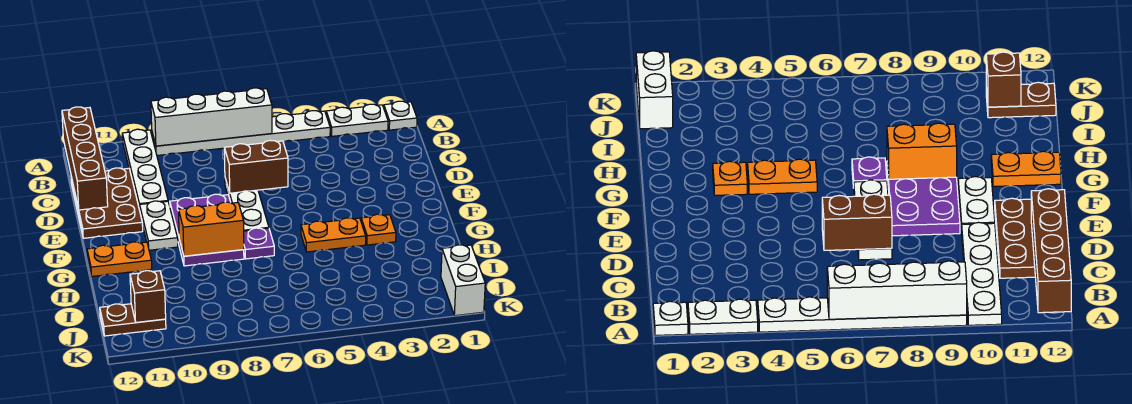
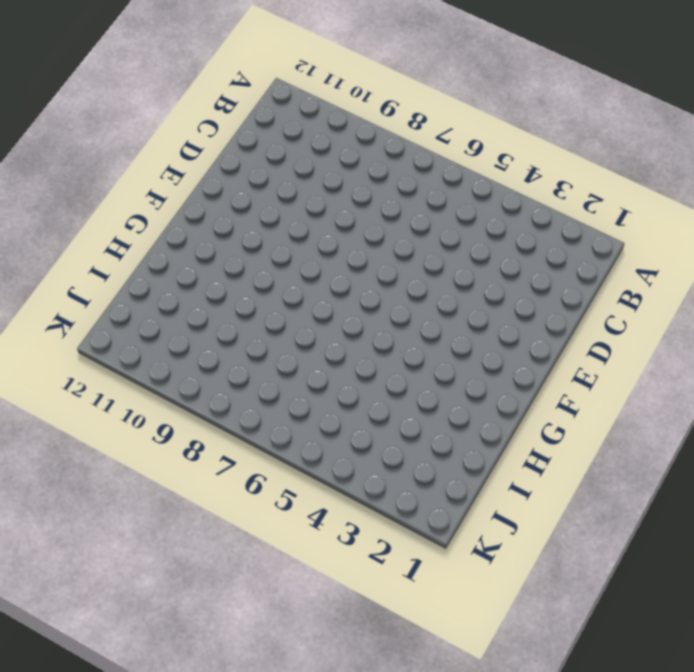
none -> white plate A1 level 1
none -> white plate A2:A3 level 1
none -> white plate A4:A9 level 1

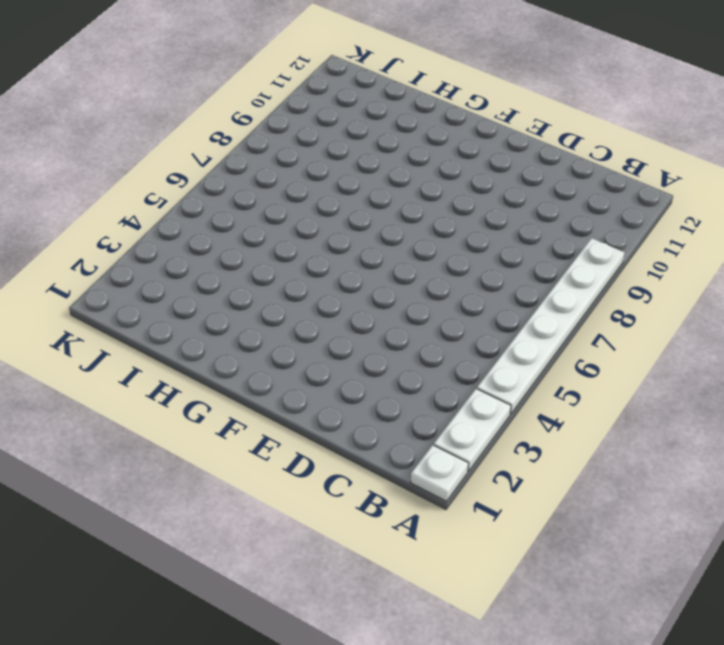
none -> white plate A10:D10 level 1
none -> brown plate C11:E12 level 1
none -> white plate D7:F7 level 1

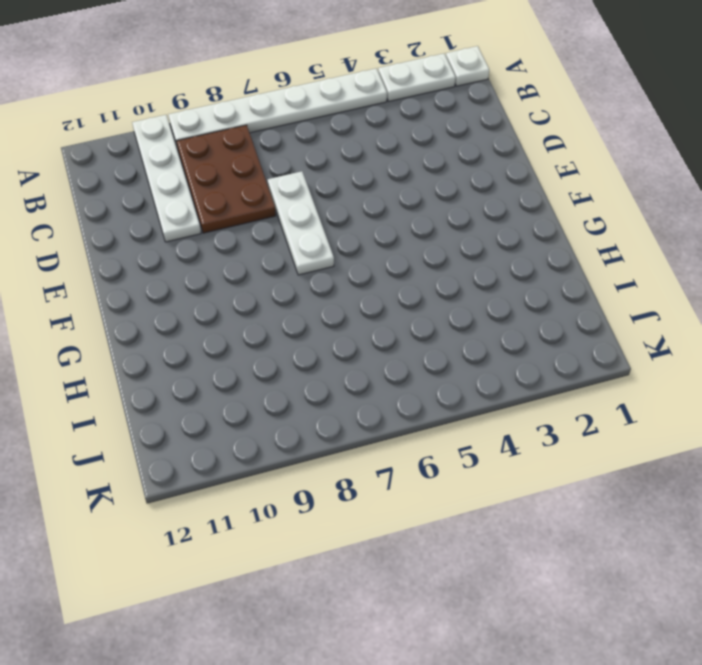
brown plate B8:D9 level 1 -> brown plate C11:E12 level 1
none -> purple plate E8:G9 level 1
none -> white plate E10:F10 level 1
none -> orange plate G3 level 1

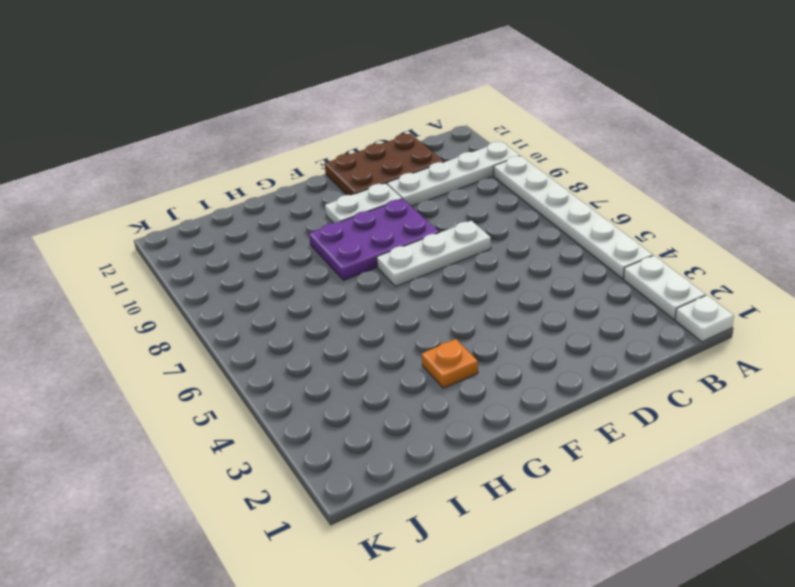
none -> orange plate G4:G5 level 1
none -> purple plate G7 level 1
none -> orange plate G11:G12 level 1

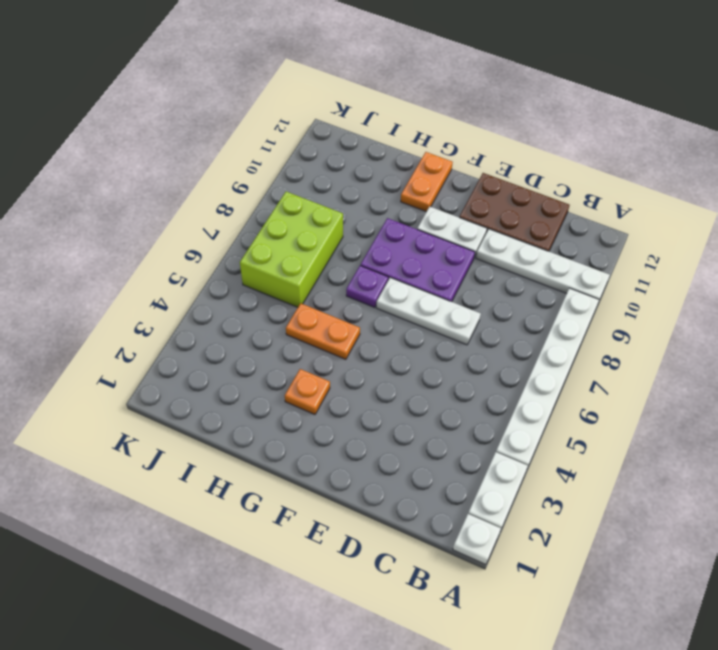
orange plate G5:H5 level 1 -> orange plate G4:G5 level 1
lime brick I6:J8 level 1 -> none
none -> white brick J1:K1 level 1
none -> brown plate J11:J12 level 1
none -> white brick A6:A9 level 2

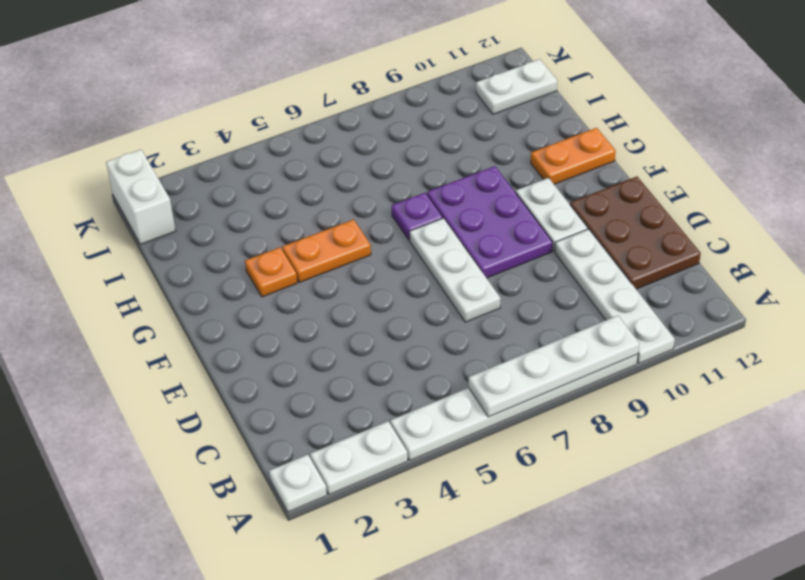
white plate A6:A9 level 2 -> white brick A6:A9 level 2
white plate J11:J12 level 1 -> brown plate J11:J12 level 1
none -> brown brick A12:D12 level 2
none -> brown brick D6:D7 level 2
none -> orange brick G8:G9 level 2

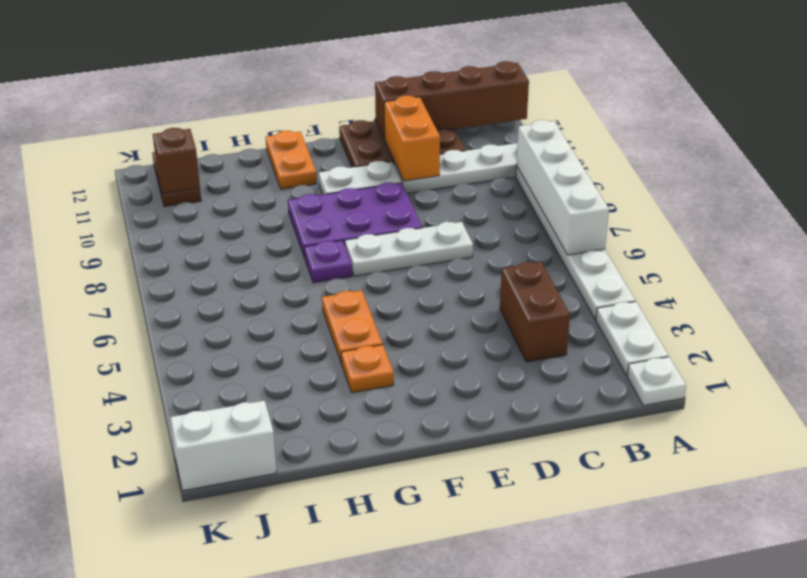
brown brick C3:C4 level 1 -> brown brick D6:D7 level 2
orange brick D10:D11 level 2 -> orange brick G8:G9 level 2

